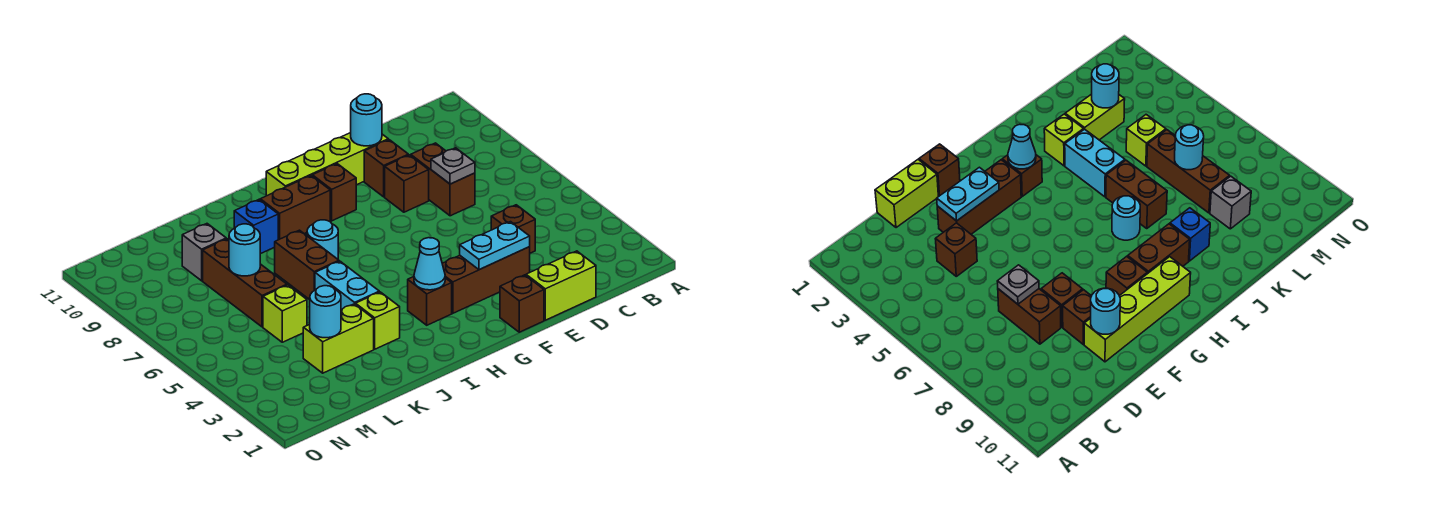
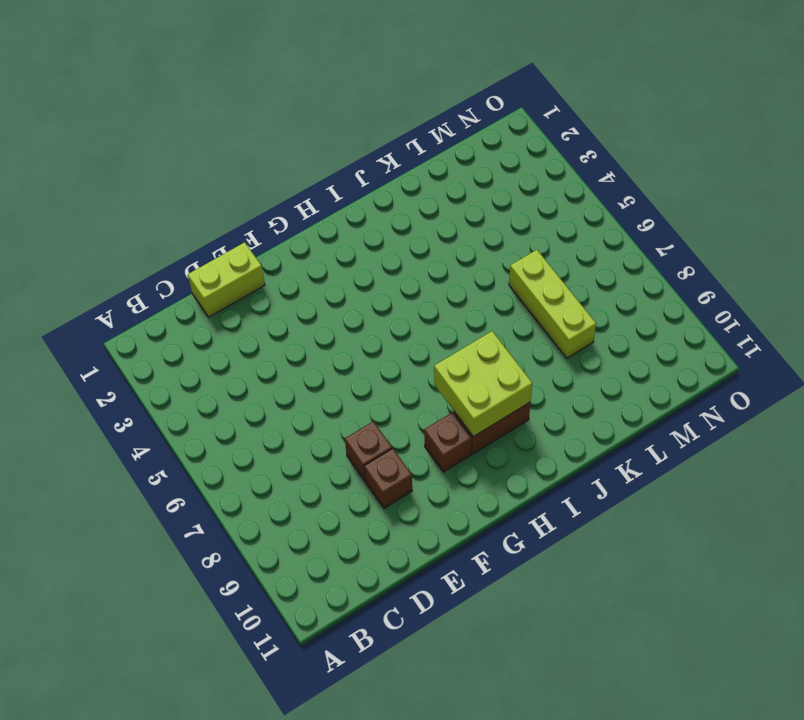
lime brick H8:I9 level 2 -> none
lime brick L6:L8 level 1 -> brown brick L6:L8 level 1
none -> brown brick D4 level 1
none -> brown brick D7:D8 level 1
none -> brown brick E3:G3 level 1

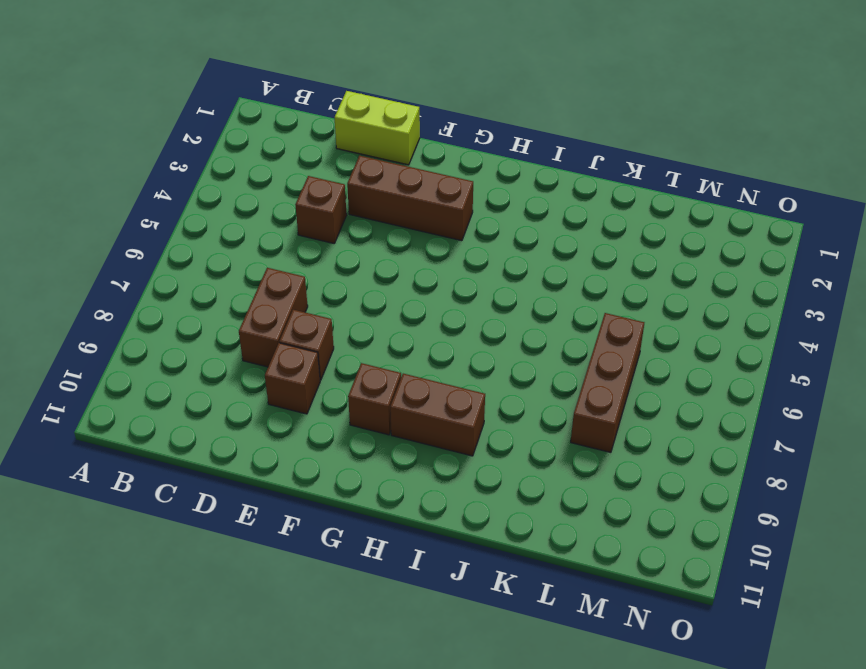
none -> lime brick E10:H10 level 1
none -> brown brick F1 level 1
none -> brown brick H3 level 1

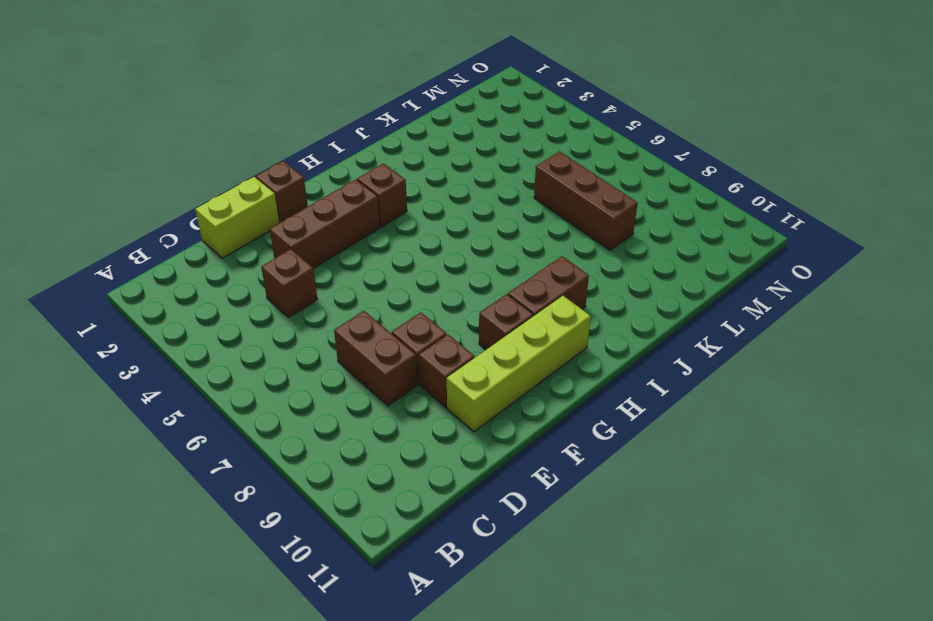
none -> cyan round brick I7 level 1
none -> lime brick J3 level 1
none -> cyan brick J4:J5 level 1

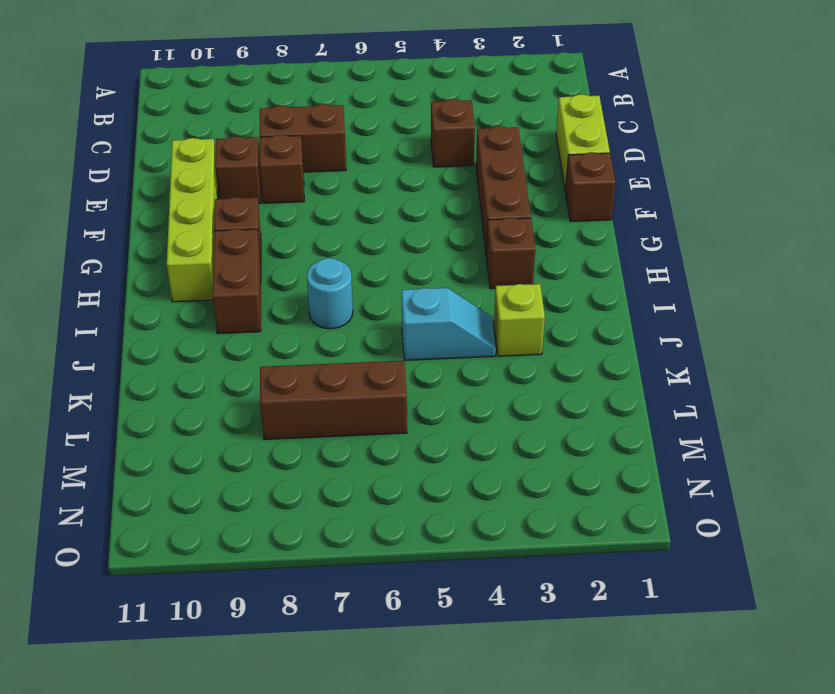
cyan slope J4:J5 level 1 top 5 -> cyan brick J4:J5 level 1
none -> brown brick J6:J7 level 1
none -> blue brick J9 level 1
none -> lime brick K3:L3 level 1

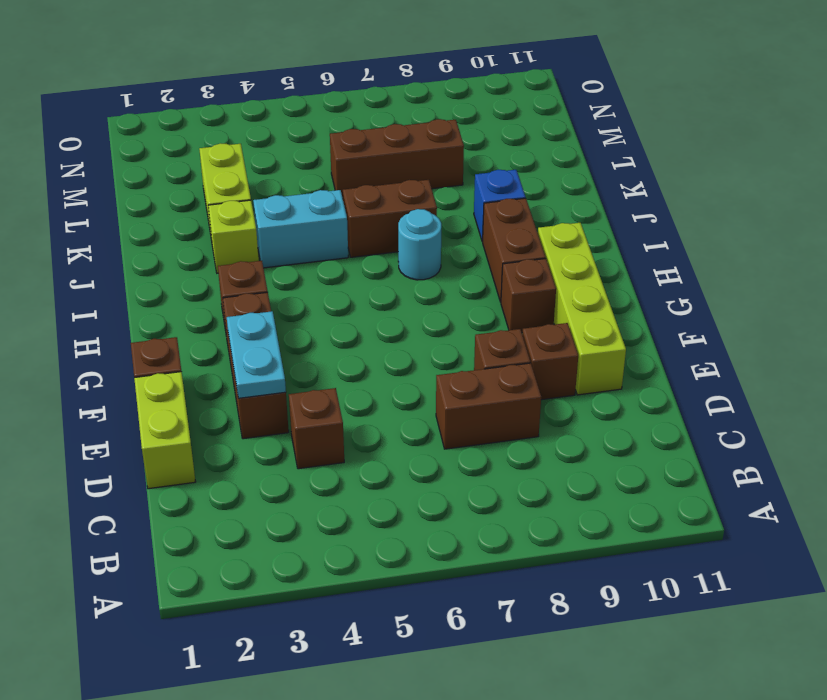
none -> lime brick L5 level 1
none -> grey brick L9 level 1
none -> grey plate D7 level 2

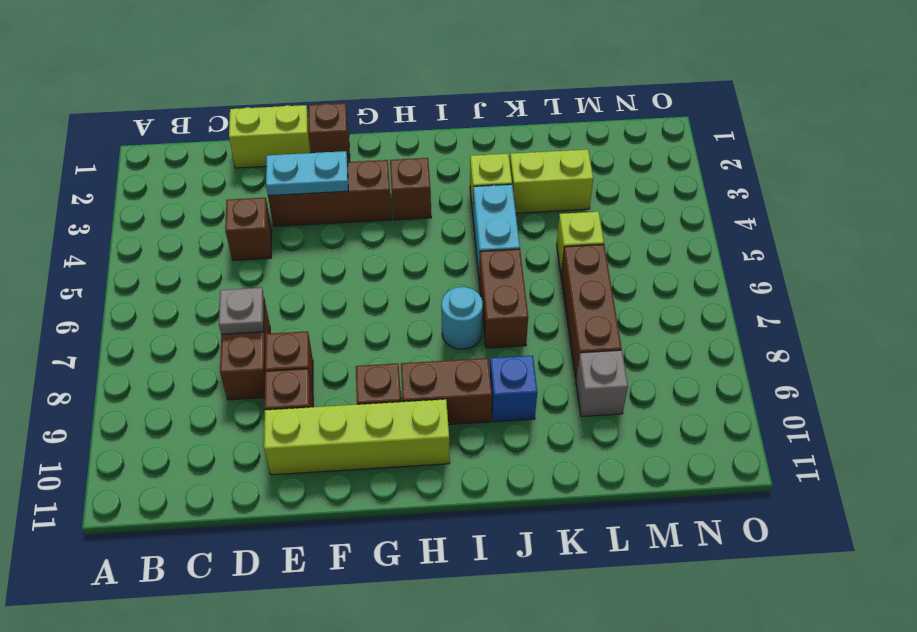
none -> cyan round brick E10 level 2
none -> cyan cone H3 level 2
none -> cyan round brick L3 level 2

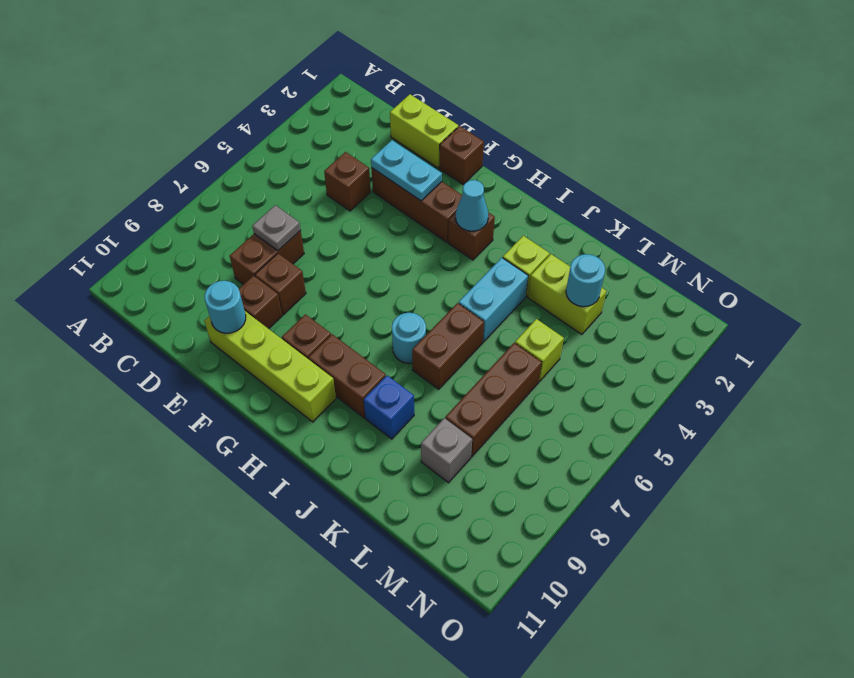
none -> cyan round brick L7 level 2

